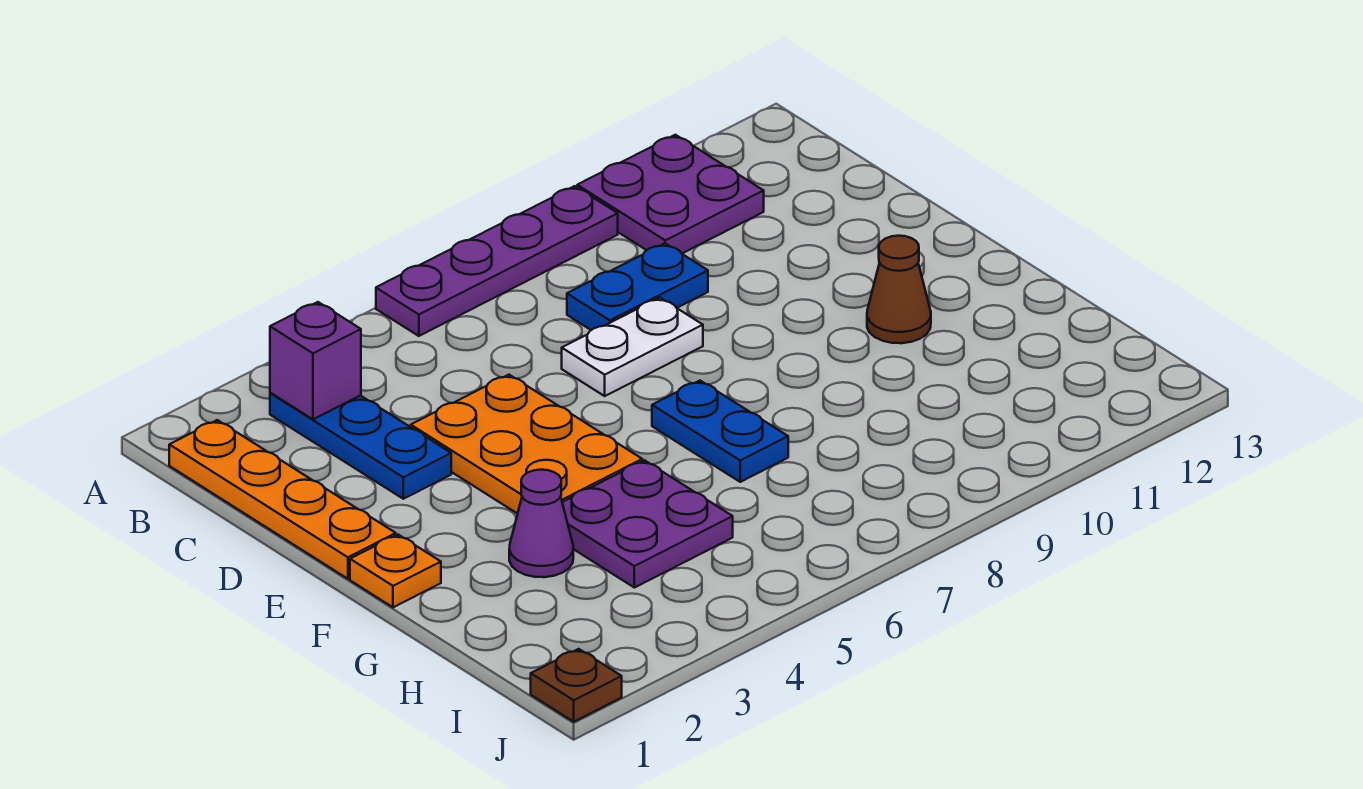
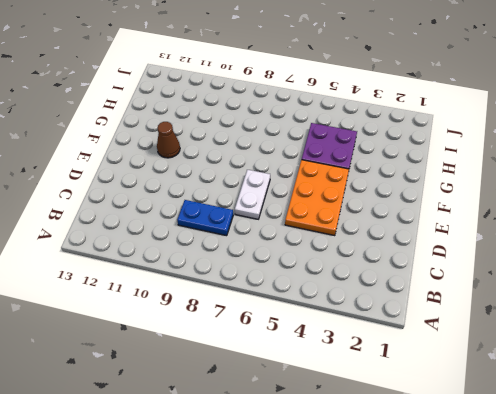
white plate D7:E7 level 1 -> white plate D7:D8 level 1
none -> purple plate A6:A9 level 1
none -> purple plate A10:B11 level 1
none -> orange plate B1:E1 level 1

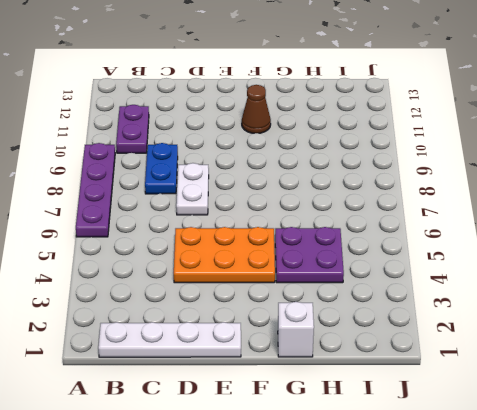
white plate B1:E1 level 1 -> orange plate B1:E1 level 1
purple plate B10:B11 level 1 -> purple plate A10:B11 level 1
white brick G1 level 1 -> none
none -> blue plate B3:D3 level 1
none -> orange plate F1 level 1
none -> blue plate F7:G7 level 1

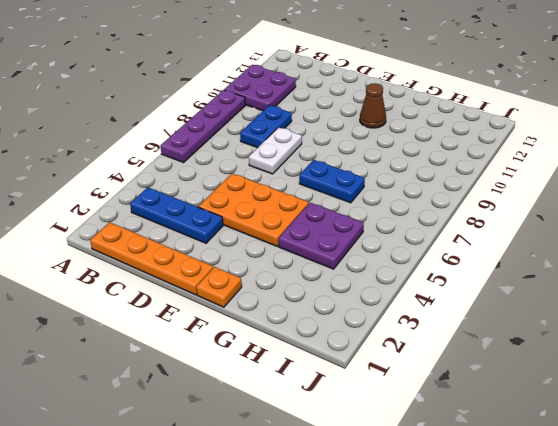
none -> purple cone G3 level 1
none -> brown plate J1 level 1
none -> purple brick B3 level 2

